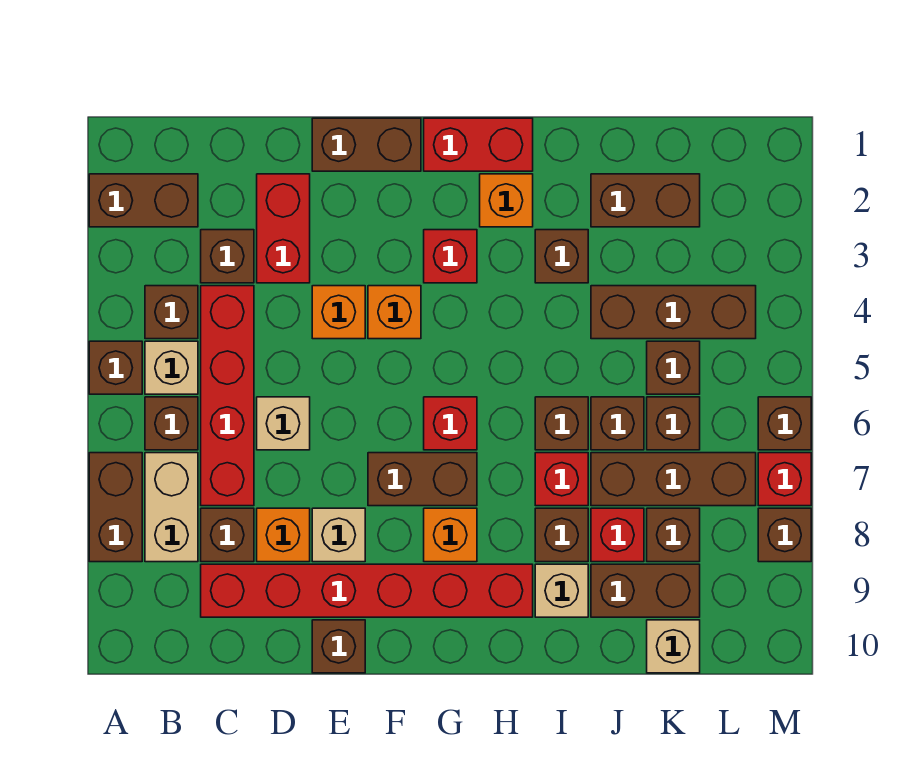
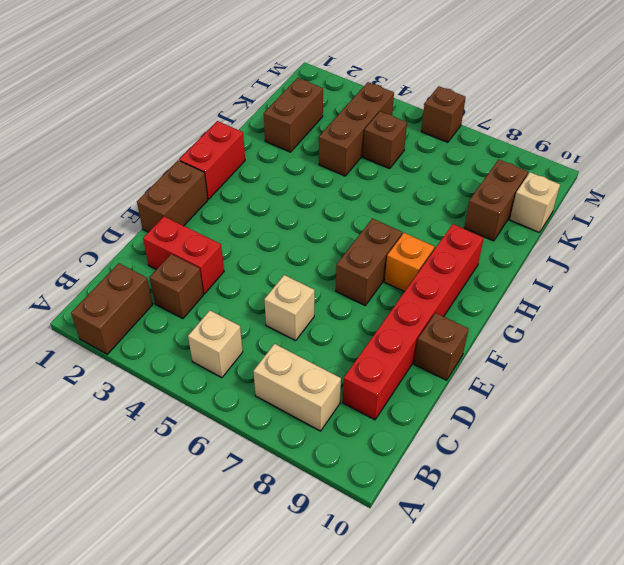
none -> brown brick A5 level 1
none -> brown brick A7:A8 level 1
none -> brown brick B4 level 1
none -> brown brick B6 level 1

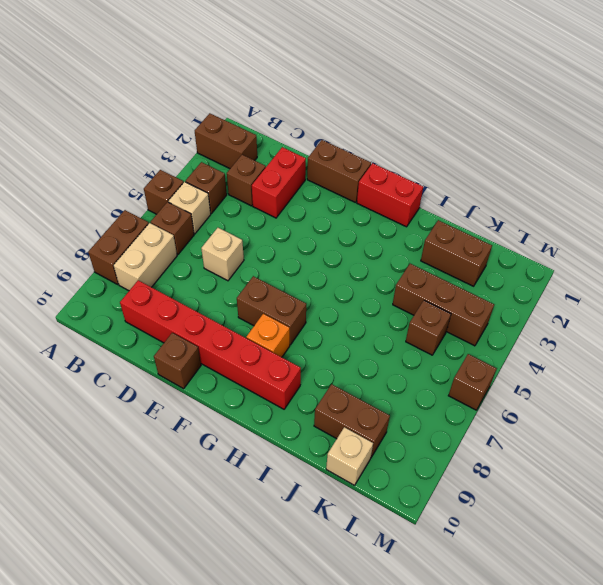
none -> red brick C4:C7 level 1
none -> brown brick C8 level 1
none -> orange brick D8 level 1
none -> orange brick E4 level 1

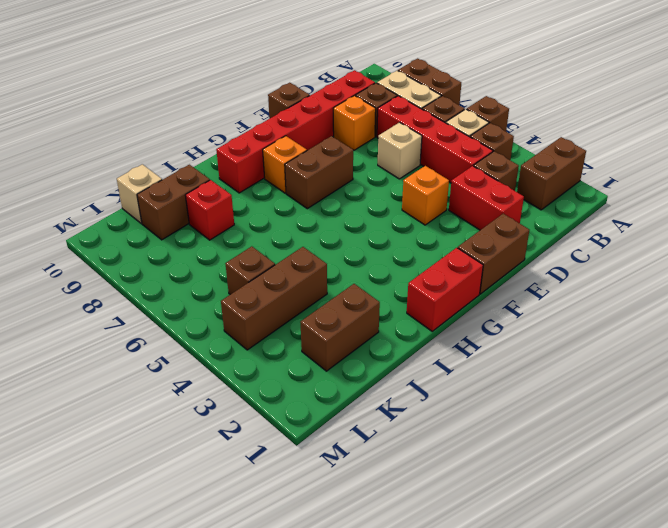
none -> tan brick E8 level 1
none -> orange brick F4 level 1
none -> red brick G3 level 1
none -> red brick G6 level 1

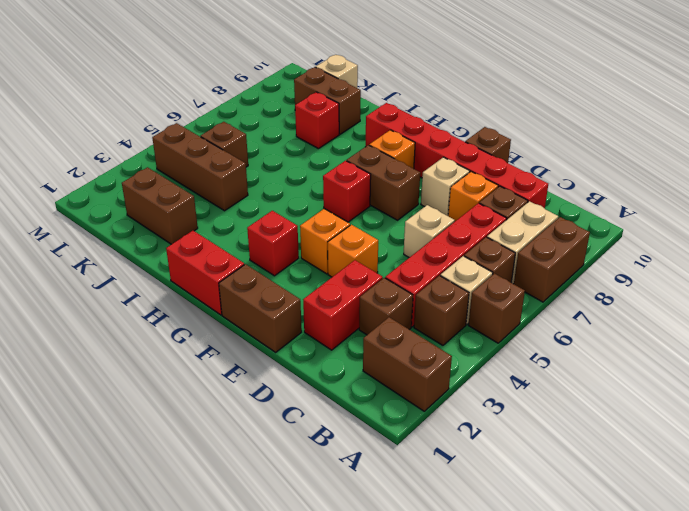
none -> orange brick H2 level 1
none -> brown brick I3 level 1
none -> brown brick I6 level 1
none -> red brick I7 level 1

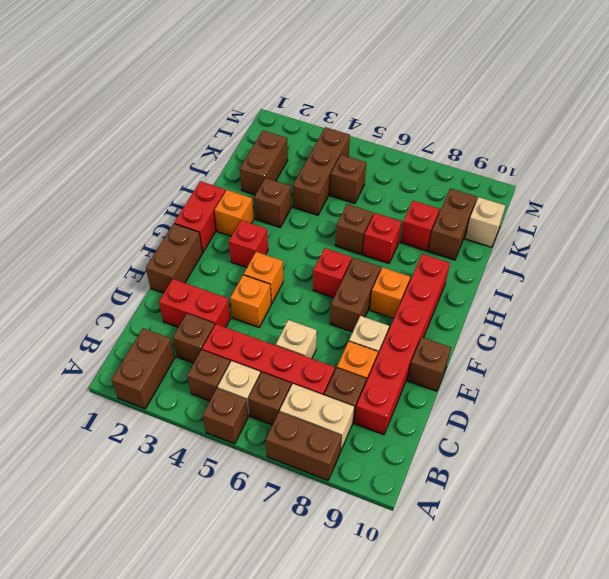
none -> brown brick I8 level 1
none -> tan brick I9 level 1
none -> brown brick J6 level 1
none -> brown brick J7:L7 level 1

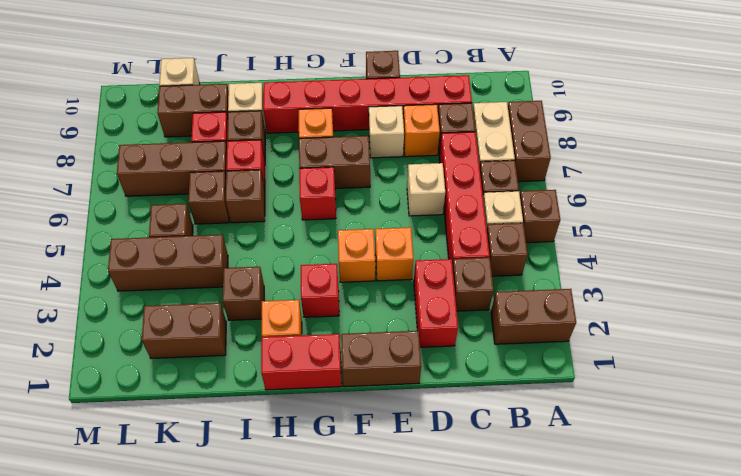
none -> brown brick K6 level 1
none -> brown brick K8 level 1
none -> brown brick M6 level 1
none -> red brick M7 level 1

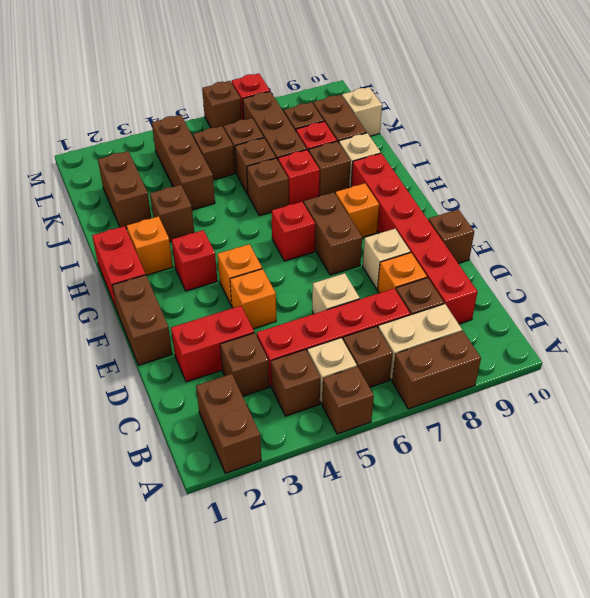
none -> brown brick M8 level 1

